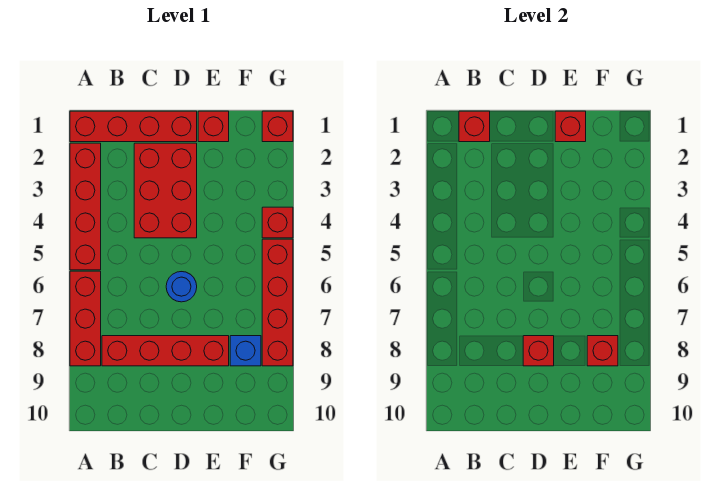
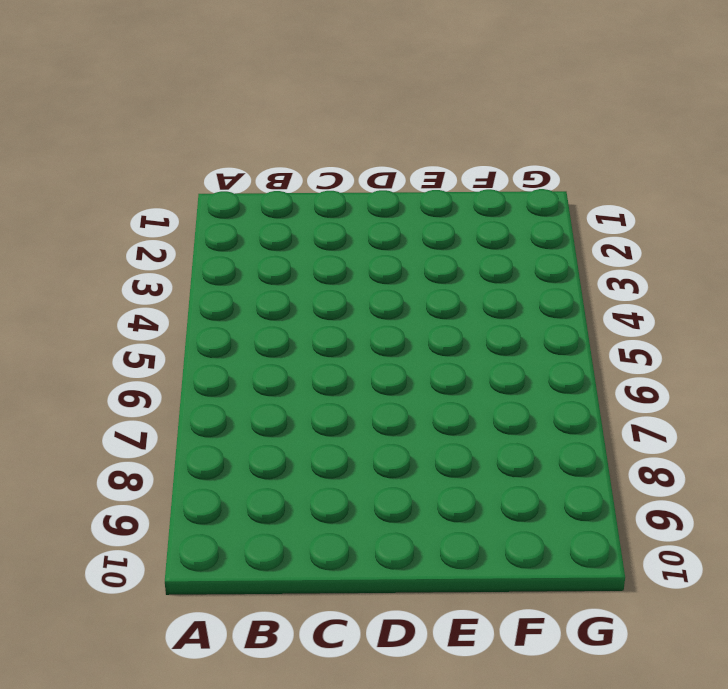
none -> red brick A1:D1 level 1
none -> red brick A2:A5 level 1
none -> red brick A6:A8 level 1

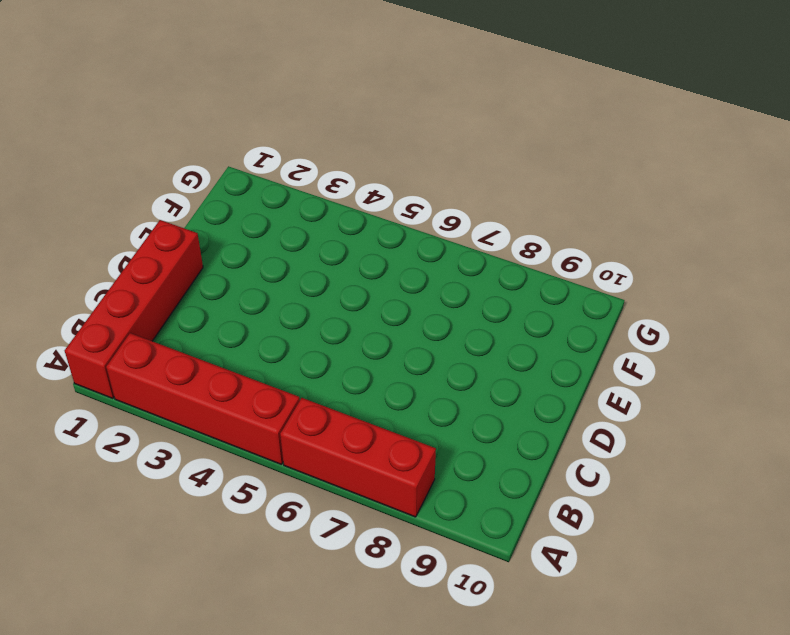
none -> red brick B8:E8 level 1
none -> red brick C2:D4 level 1
none -> blue round brick D6 level 1

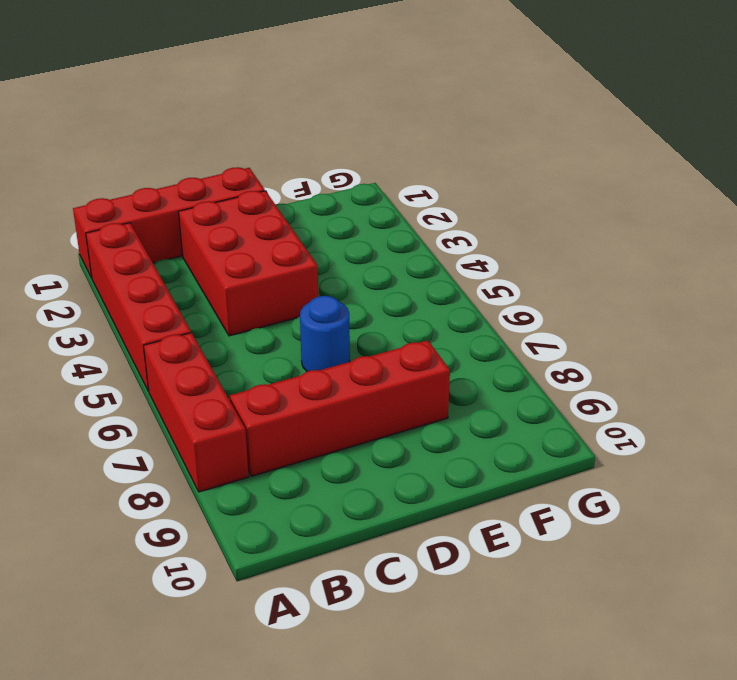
none -> red brick E1 level 1
none -> blue brick F8 level 1
none -> red brick G1 level 1

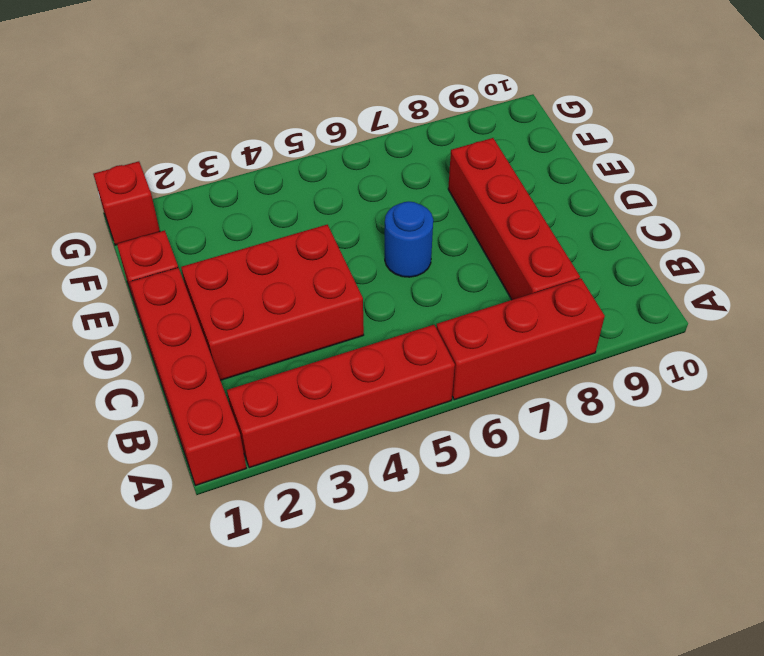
none -> blue brick F8 level 1
none -> red brick G4 level 1
none -> red brick G5:G8 level 1

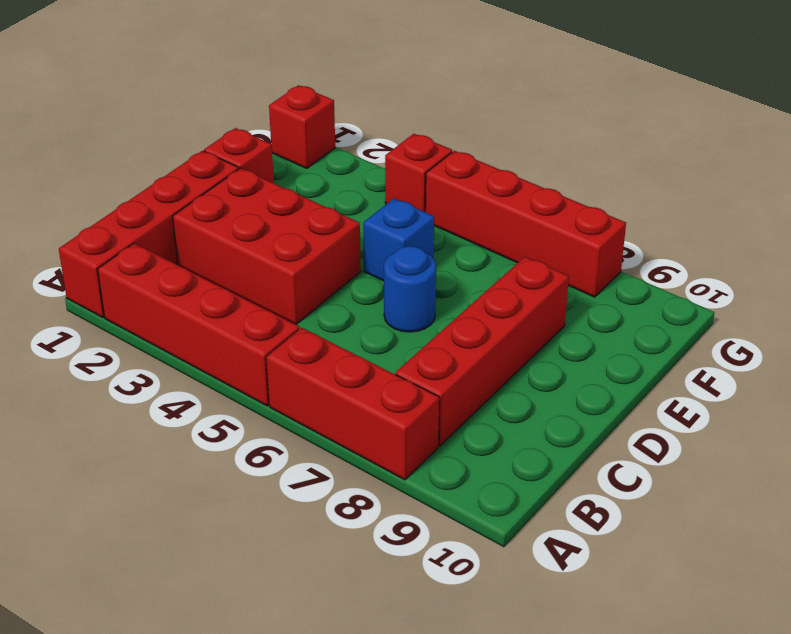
blue brick E5 level 1 -> blue brick F8 level 1
none -> red brick B1 level 2
none -> red brick D8 level 2
none -> red brick E1 level 2

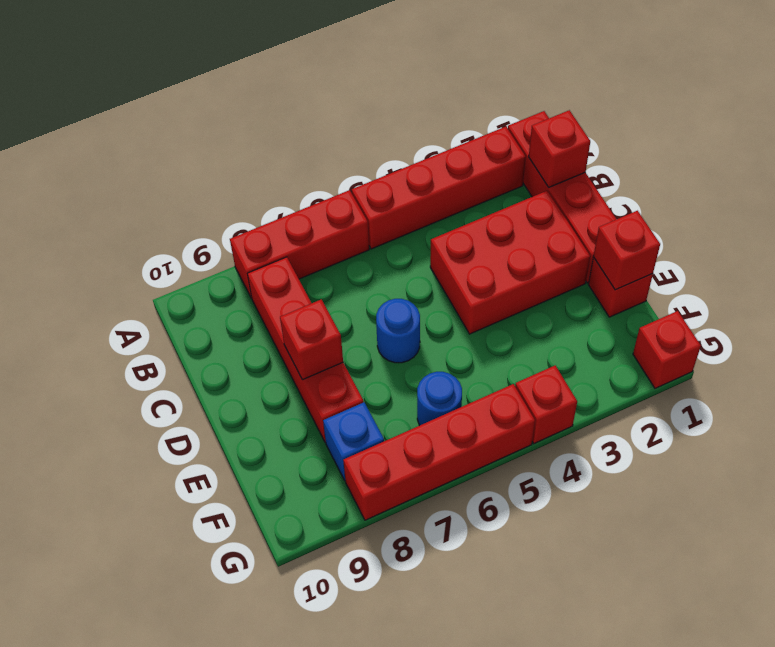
blue round brick F6 level 1 -> none
none -> red brick F8 level 2

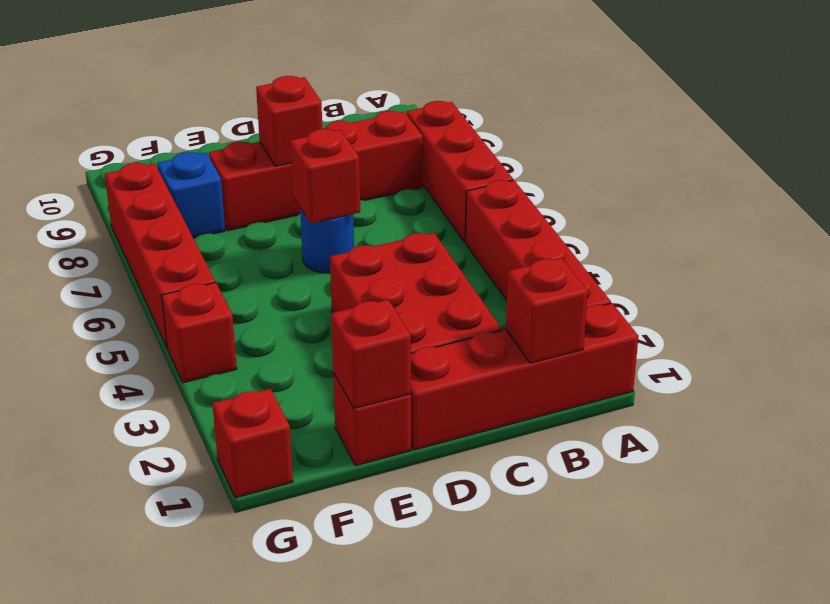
red brick D6 level 2 -> red brick F8 level 2

